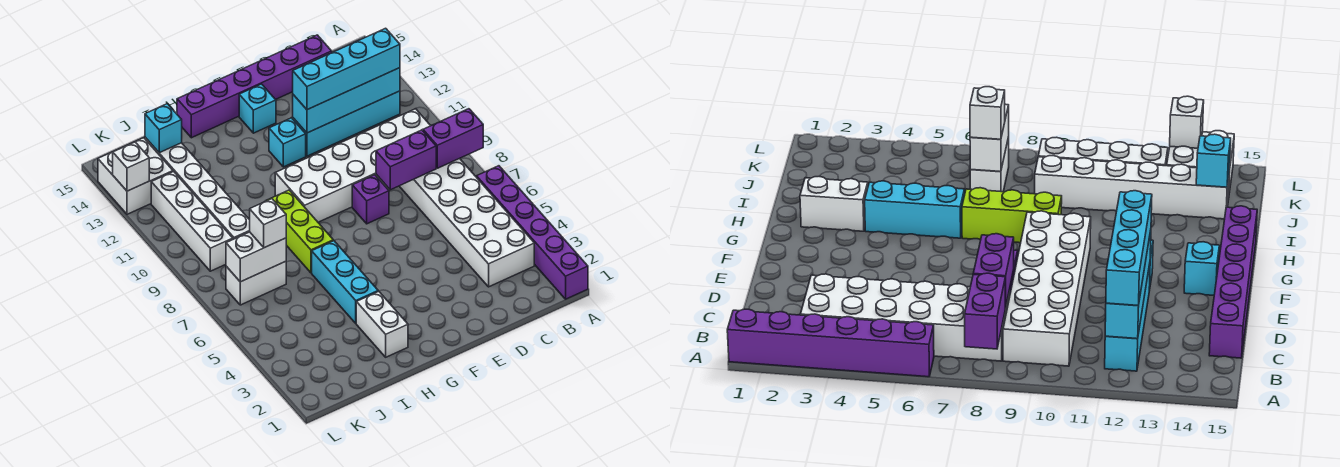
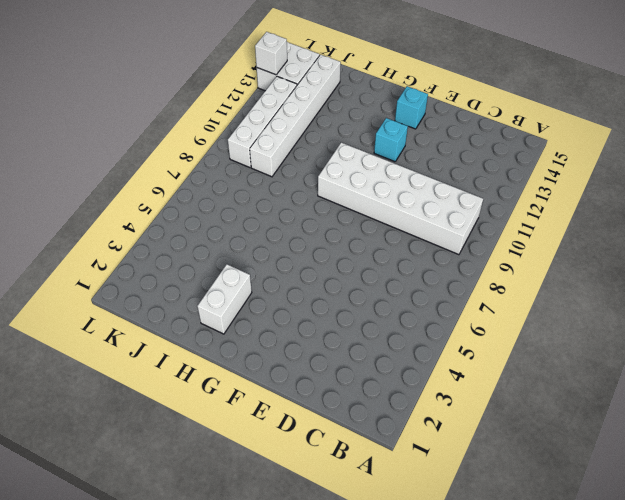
none -> purple brick A1:A6 level 1
none -> white brick B3:C8 level 1
none -> cyan brick B12:E12 level 1

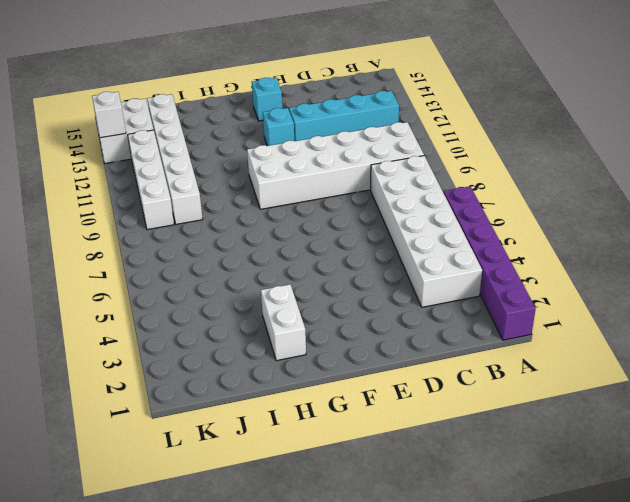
none -> purple brick C15:H15 level 1
none -> purple brick E8 level 1
none -> cyan brick H4:H6 level 1

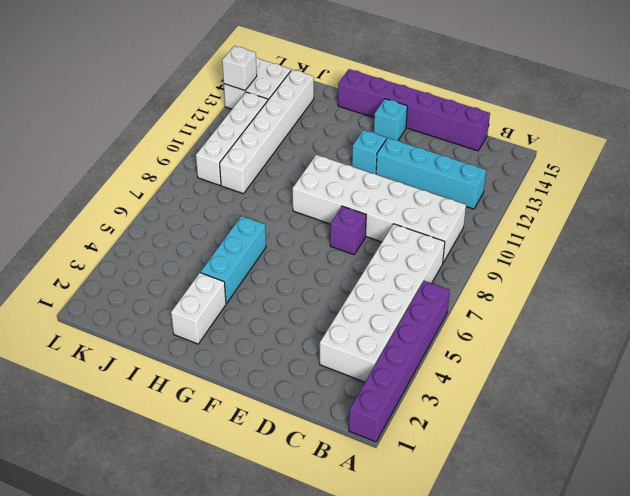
none -> lime brick H7:H9 level 1
none -> white brick J7:K7 level 1
none -> purple brick A8:B8 level 2

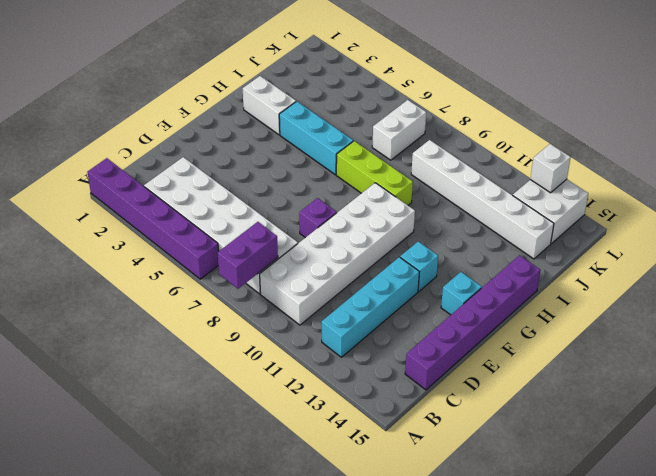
none -> white brick K9:K12 level 1
none -> cyan brick B12:E12 level 2
none -> purple brick C8:D8 level 2

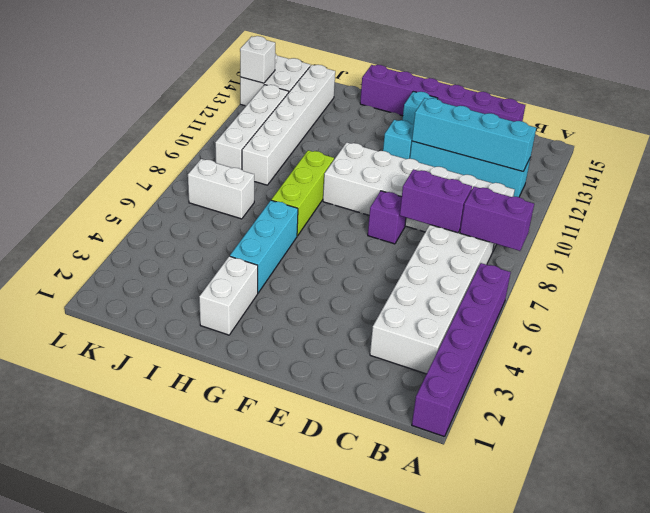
none -> white brick J7:K7 level 2
none -> cyan brick J14 level 2
none -> cyan brick B12:E12 level 3

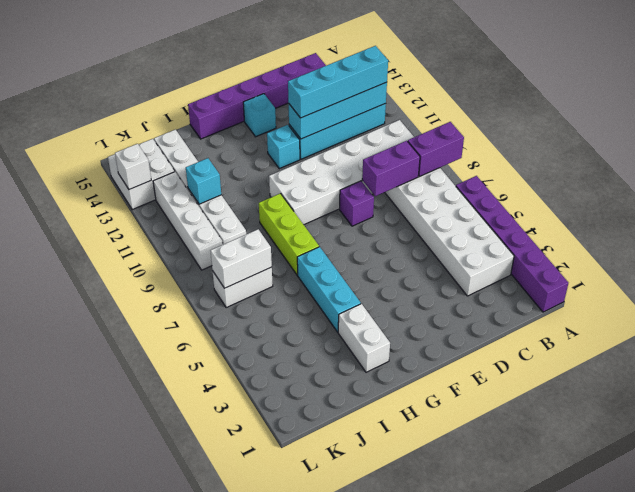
cyan brick J11 level 2 -> cyan brick J14 level 2
none -> white brick J7 level 3

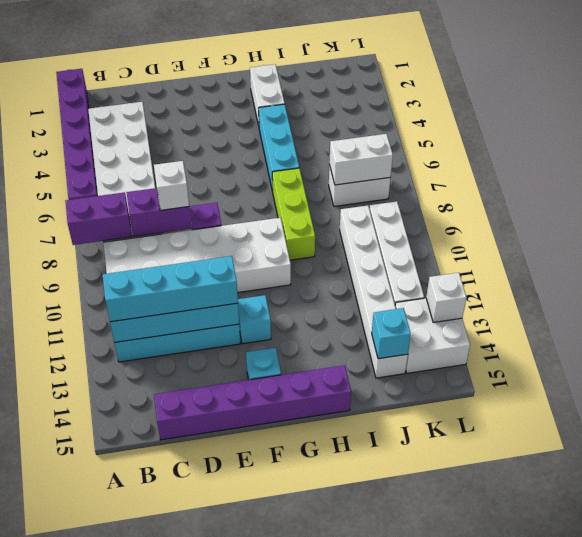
white brick D8 level 3 -> white brick J7 level 3

